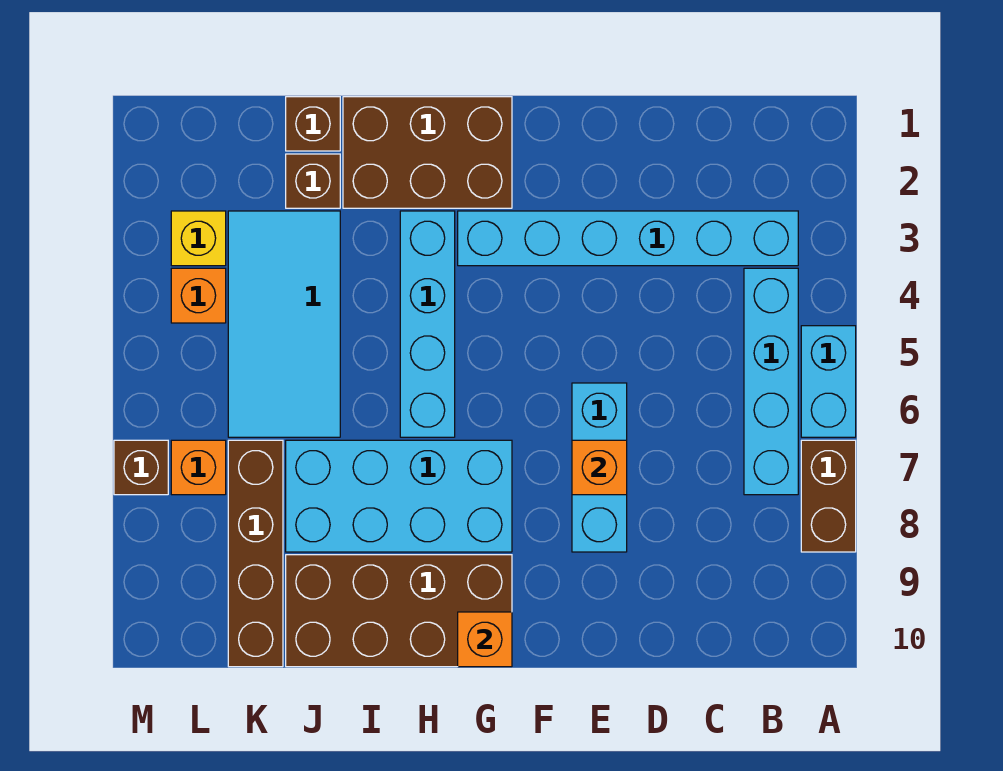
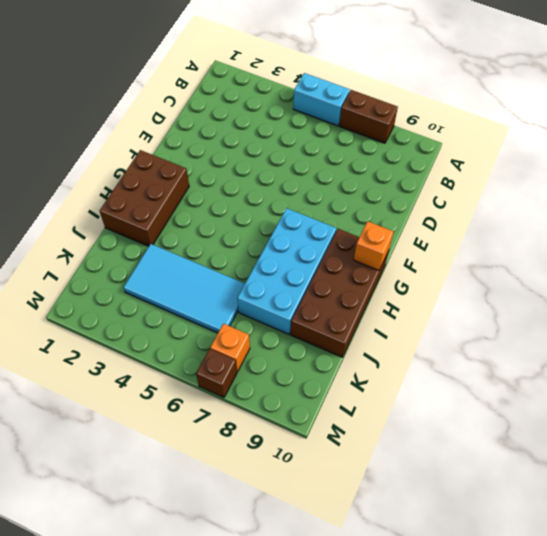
none -> cyan brick B3:G3 level 1
none -> cyan brick B4:B7 level 1
none -> cyan brick E6:E8 level 1

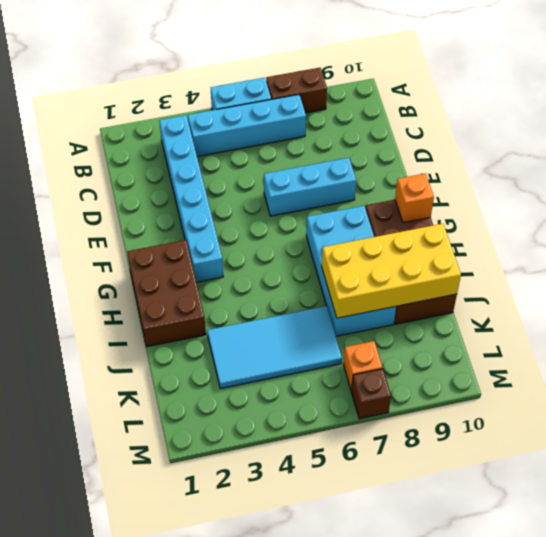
yellow brick I7:J10 level 2 -> none
none -> cyan brick H3:H6 level 1
none -> brown brick J1 level 1
none -> brown brick J2 level 1

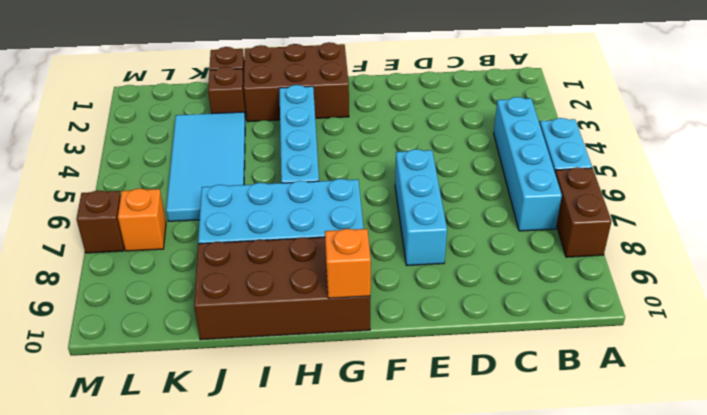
none -> cyan brick B3:G3 level 1
none -> brown brick K7:K10 level 1
none -> yellow brick L3 level 1

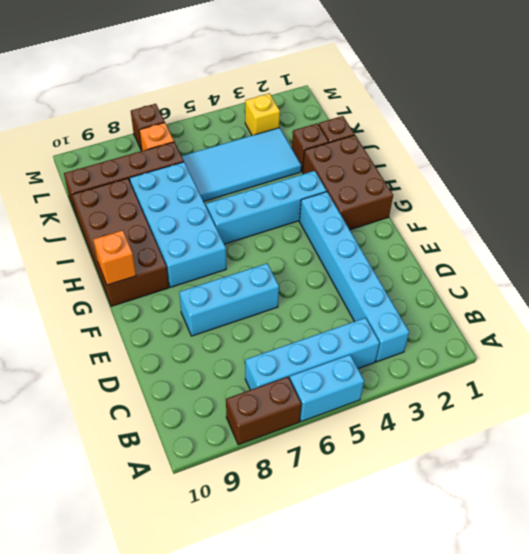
none -> orange brick L4 level 1
none -> orange brick E7 level 2

